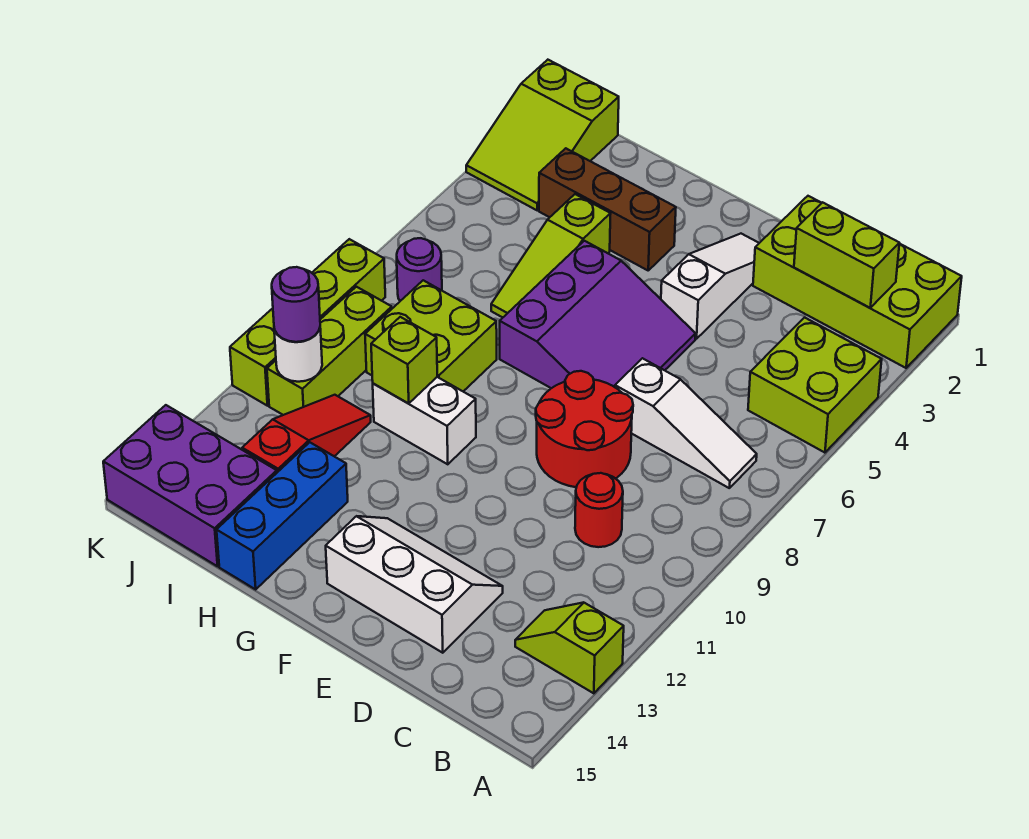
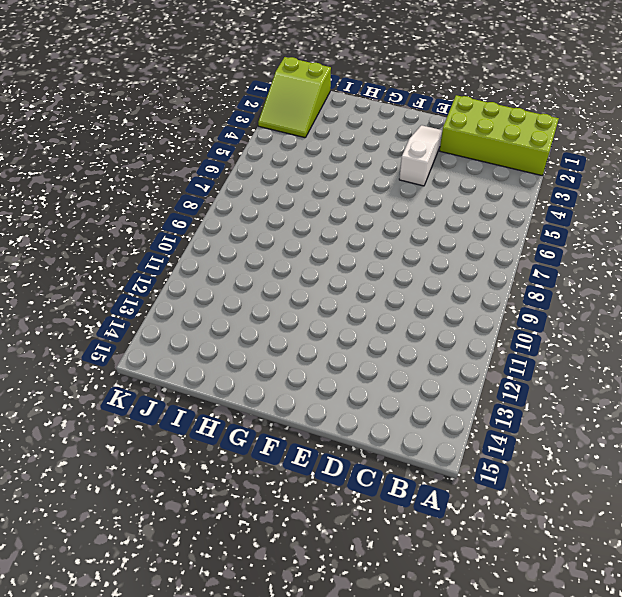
none -> lime brick A4:B5 level 1
none -> lime slope A13:B13 level 1 top A
none -> white slope B7:D7 level 1 top D

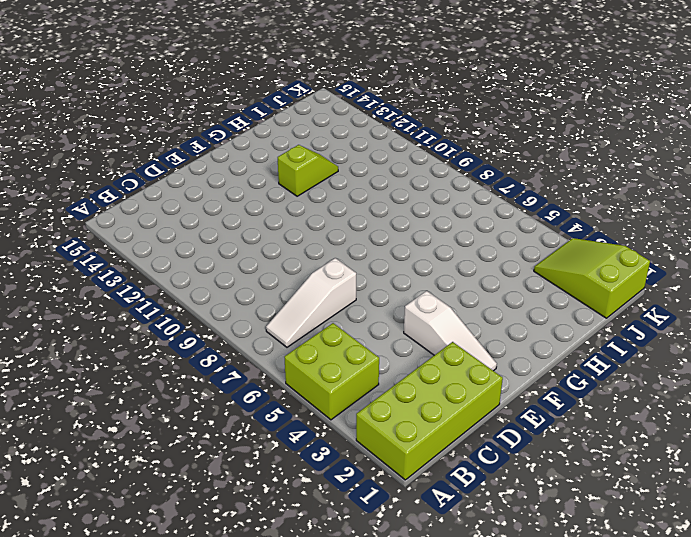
lime slope G12:H12 level 1 top G -> lime slope A13:B13 level 1 top A
none -> red round brick C10 level 1
none -> red round brick D8:E9 level 1
none -> white slope D13:F14 level 1 top 14

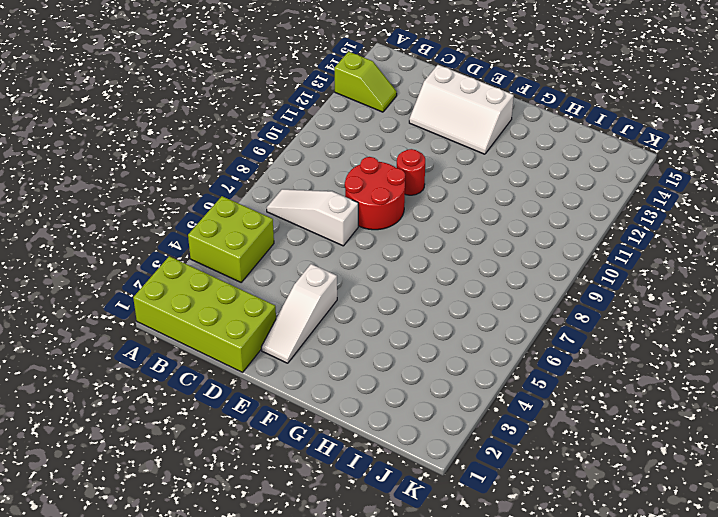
red round brick E10 level 1 -> red round brick C10 level 1
none -> purple slope E5:G7 level 1 top G
none -> brown brick G3:I3 level 1
none -> white brick G10:H10 level 1

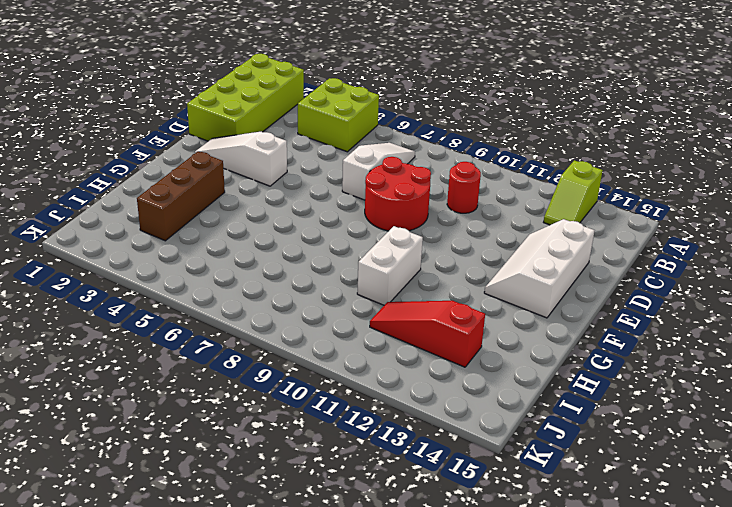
none -> purple slope E5:G7 level 1 top G
none -> lime slope H4:H6 level 1 top 4
none -> lime brick H8:I9 level 1

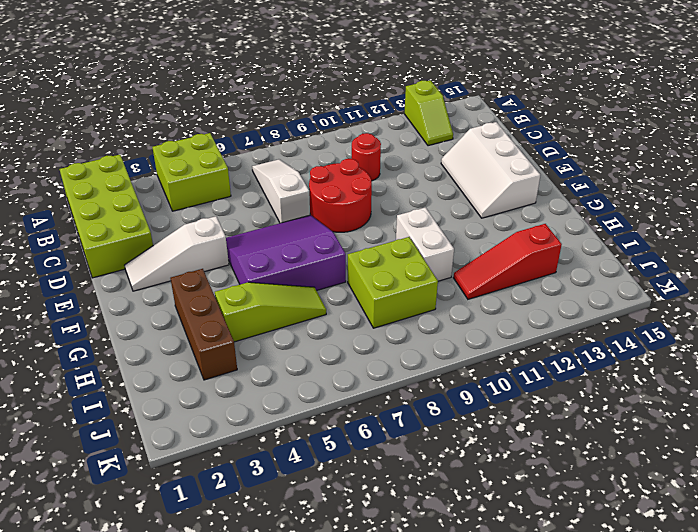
none -> blue brick H13:H15 level 1
none -> purple brick I14:K15 level 1
none -> lime slope J1:K3 level 1 top 1

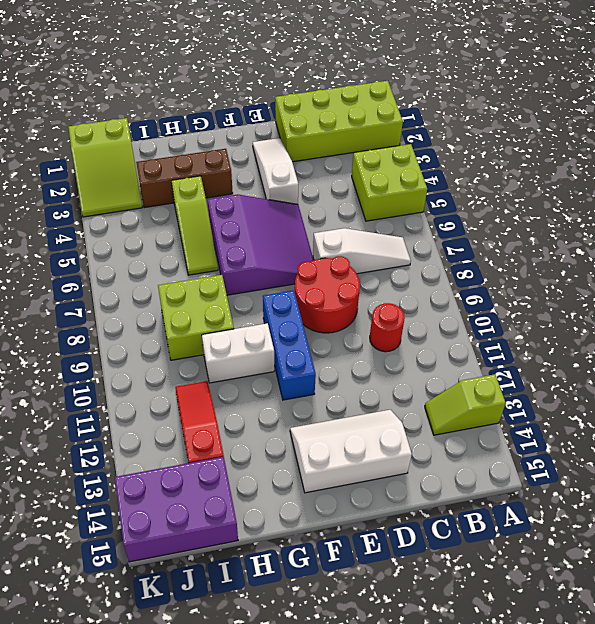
blue brick F9:F11 level 1 -> blue brick H13:H15 level 1
none -> purple round brick J7 level 1
none -> lime brick J9:J11 level 1
none -> lime brick K8:K11 level 1

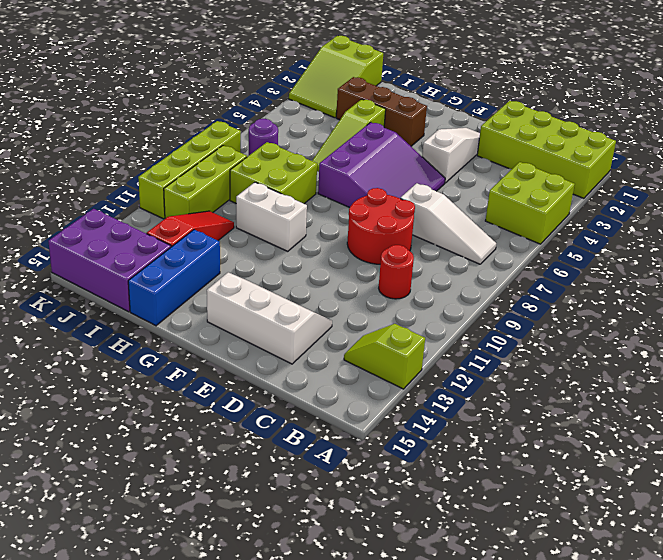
none -> lime brick B2:C2 level 2
none -> lime brick H10 level 2
none -> white round brick J11 level 2

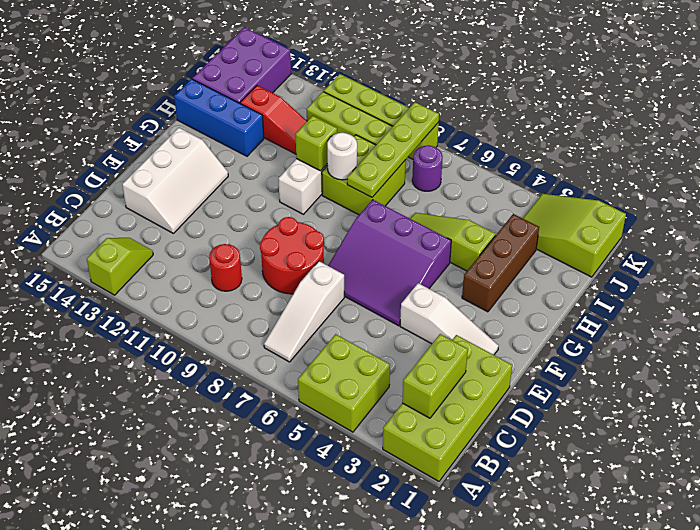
lime plate H8:K8 level 2 -> none
white round brick H9 level 2 -> white round brick J11 level 2
none -> purple round brick J11 level 3

